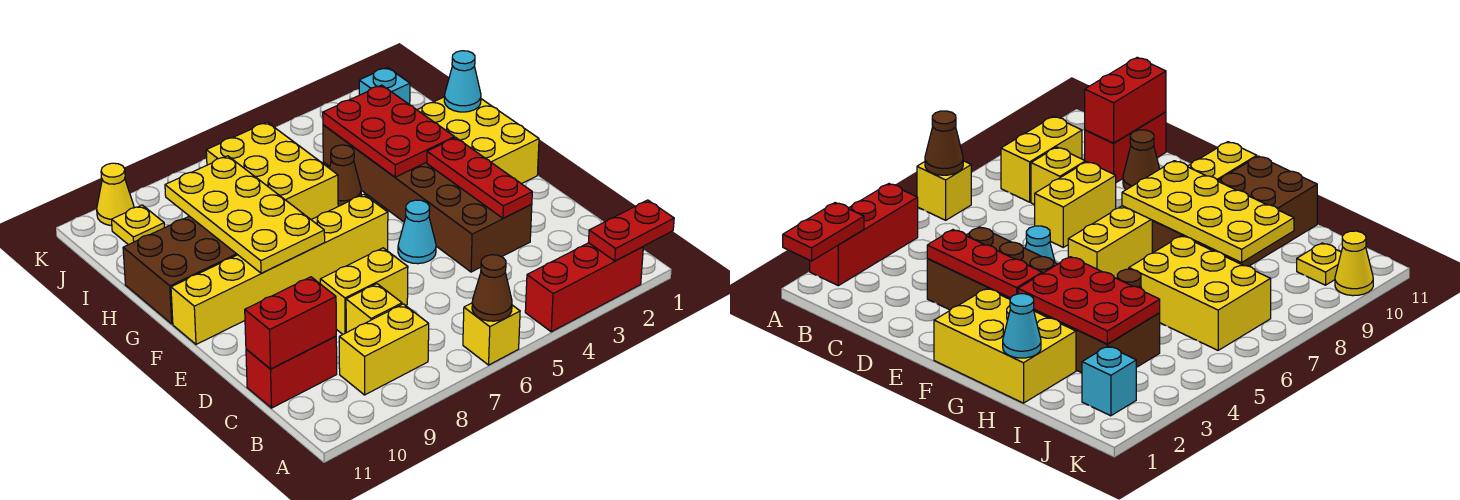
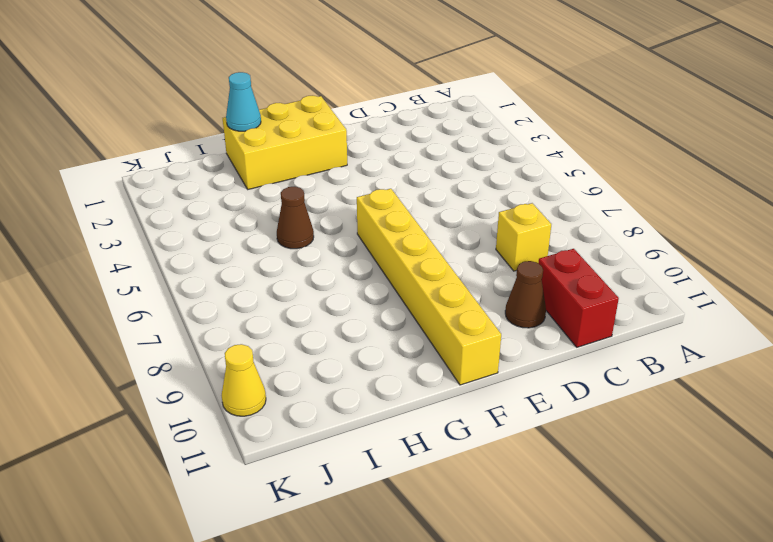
none -> red brick A2:A4 level 1
none -> yellow brick A6 level 1
none -> yellow brick B8:B9 level 1

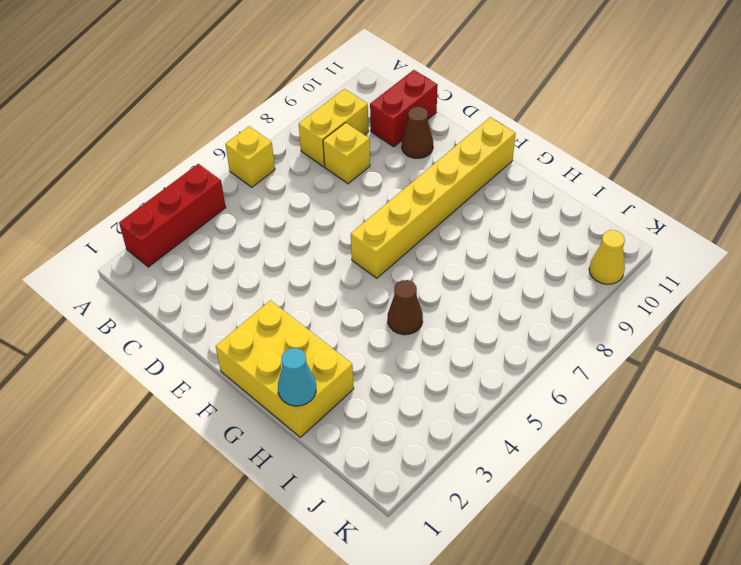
none -> brown brick D3:I4 level 1
none -> yellow brick D7:D8 level 1
none -> cyan cone E5 level 1

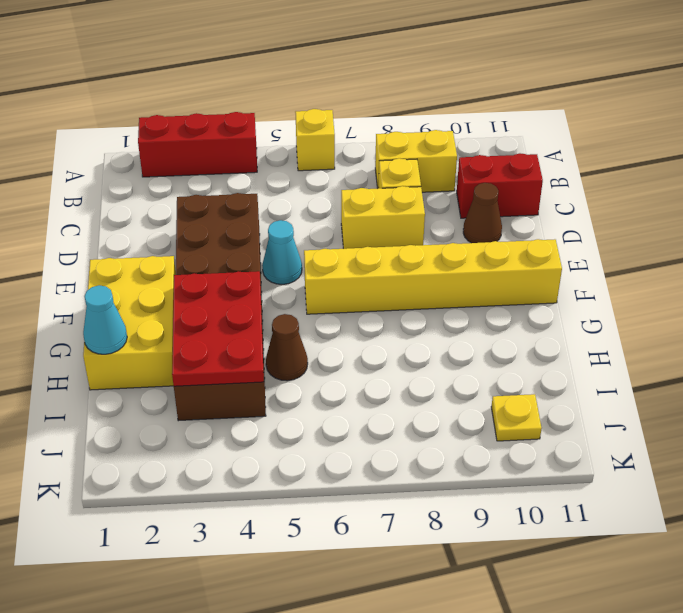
none -> brown brick G8:H11 level 1
none -> yellow brick H6:J7 level 1
none -> cyan brick J2 level 1

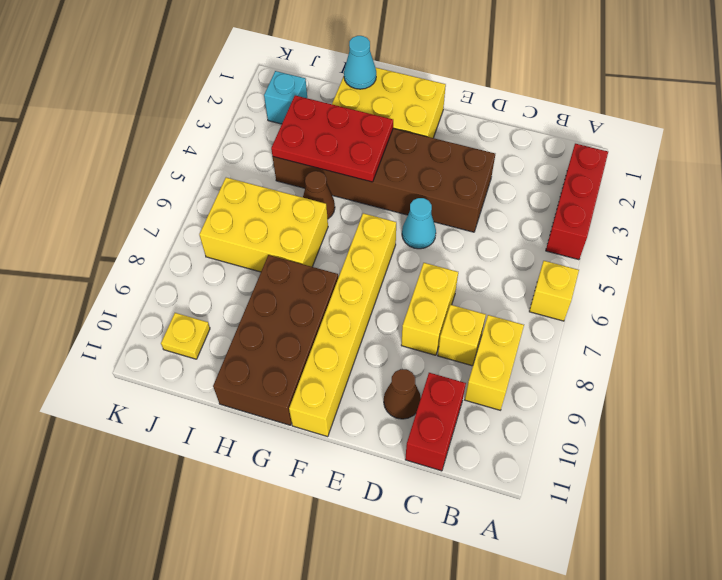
none -> yellow cone K10 level 1
none -> red plate A1:A2 level 2
none -> brown cone A6 level 2

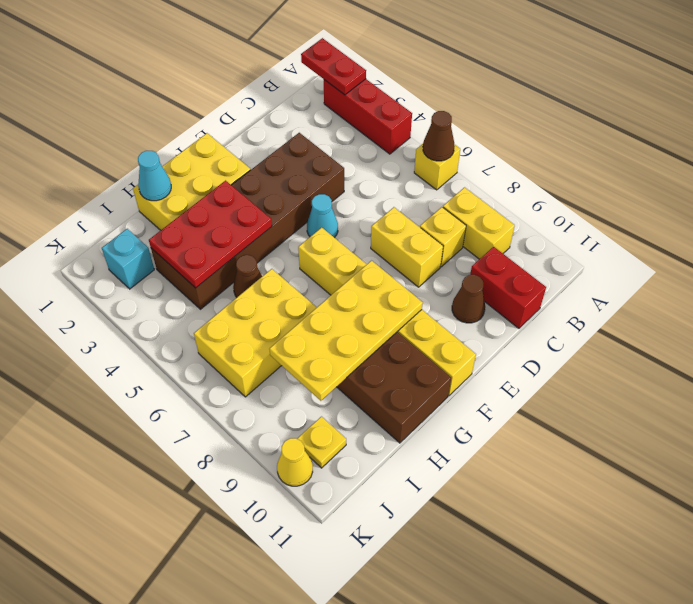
none -> red brick C10:C11 level 2
none -> red plate D3:F3 level 2

